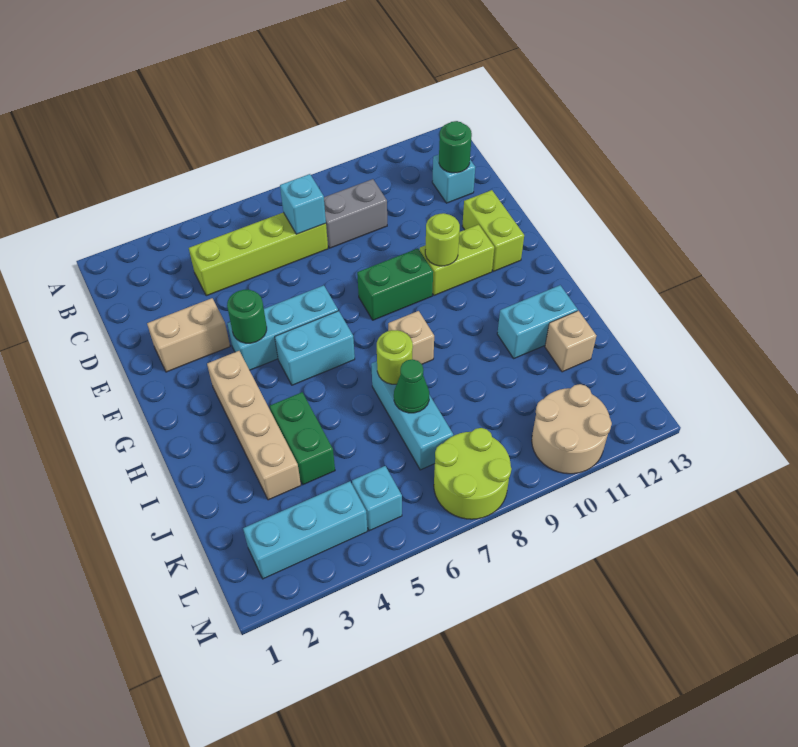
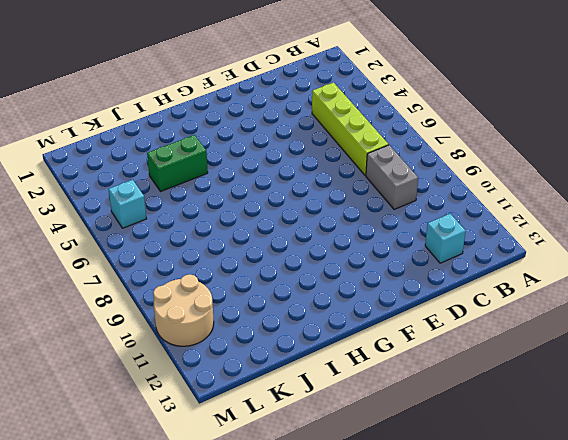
none -> tan brick E2:E3 level 1
none -> lime brick E12:F12 level 1
none -> cyan brick F4:F6 level 1

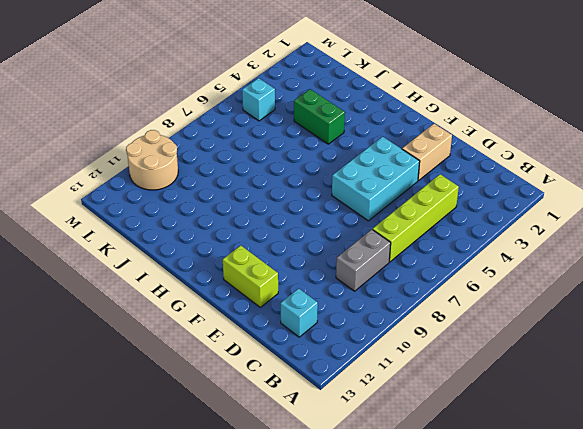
cyan brick E4:F6 level 1 -> cyan brick F4:F6 level 1
none -> green brick F8:F9 level 1
none -> lime brick F10:F11 level 1
none -> tan brick G3:J3 level 1

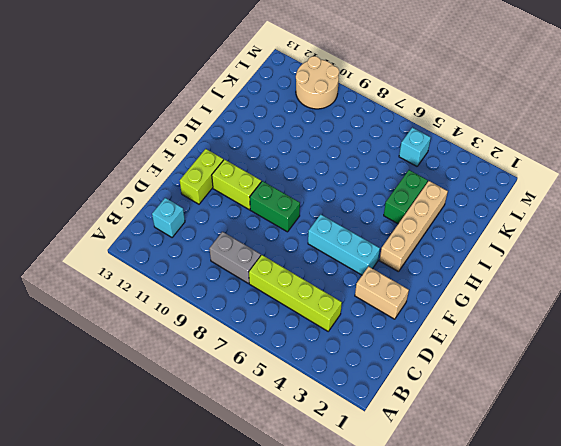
none -> cyan brick G5:G6 level 1
none -> tan brick H8 level 1
none -> cyan brick I7:K7 level 1

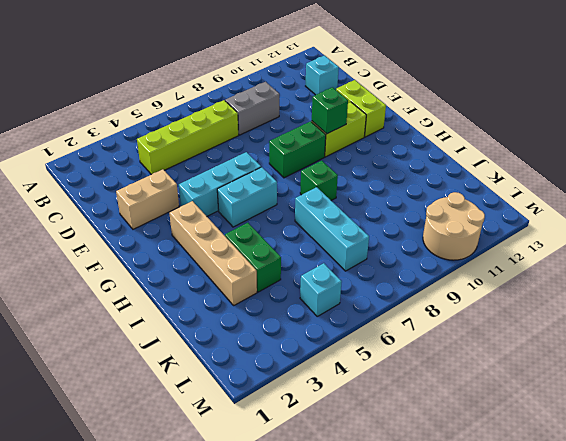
green brick F10 level 2 -> lime round brick F10 level 2
green brick H8 level 1 -> tan brick H8 level 1
none -> cyan brick I11:I12 level 1
none -> tan brick J12 level 1
none -> cyan brick L2:L4 level 1

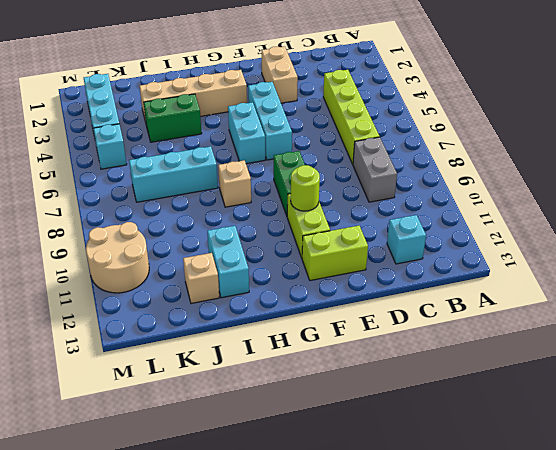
none -> lime round brick L7:M8 level 1
none -> cyan brick C7 level 2
none -> green round brick C12 level 2

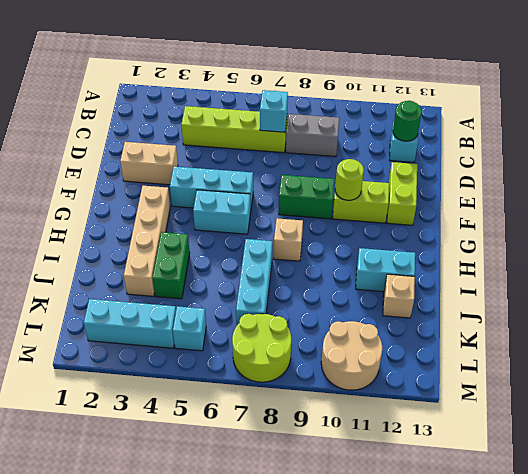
none -> green round brick F4 level 2
none -> lime round brick I7 level 2
none -> green cone J7 level 2

